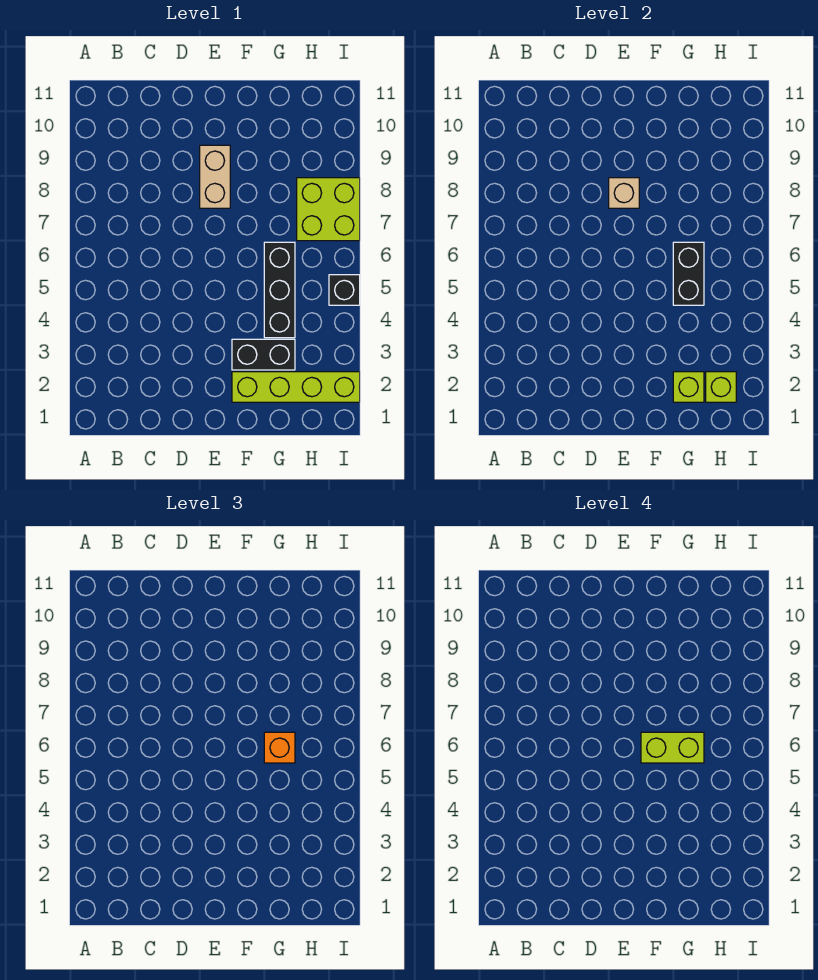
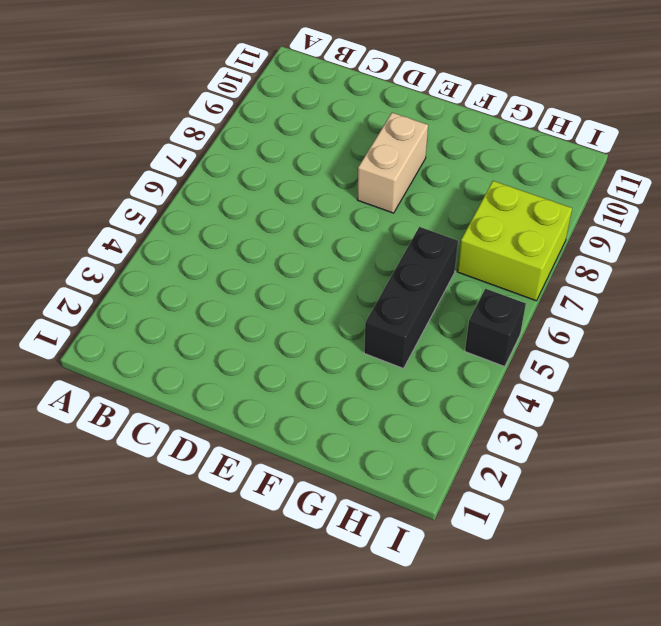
none -> lime brick F2:I2 level 1
none -> black brick F3:G3 level 1
none -> tan brick E8 level 2

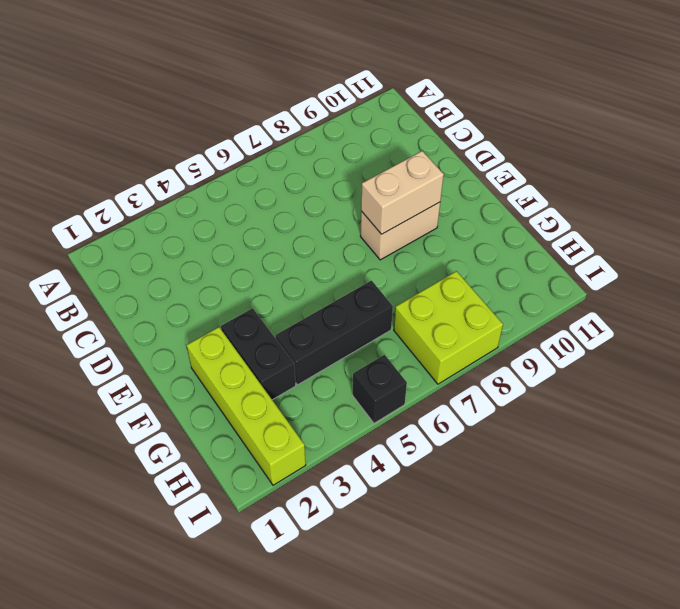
tan brick E8:E9 level 2 -> tan brick E8 level 2
none -> lime brick G2 level 2
none -> black brick G5:G6 level 2
none -> lime brick H2 level 2

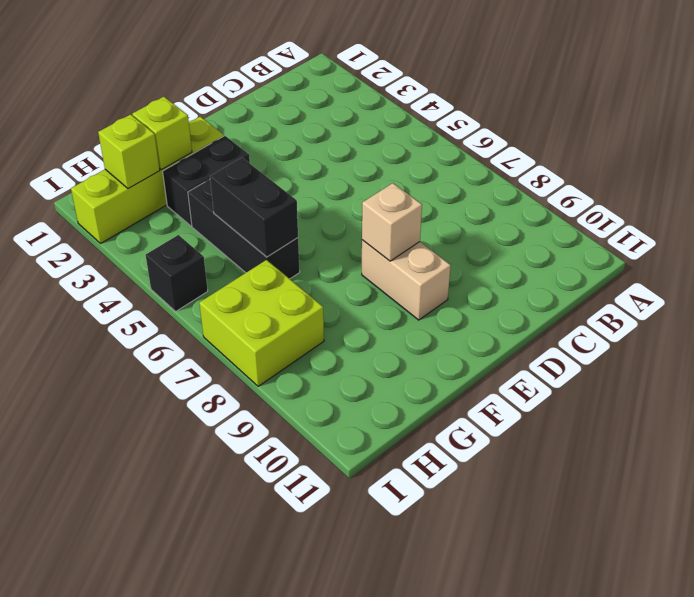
none -> orange brick G6 level 3
none -> lime brick F6:G6 level 4

